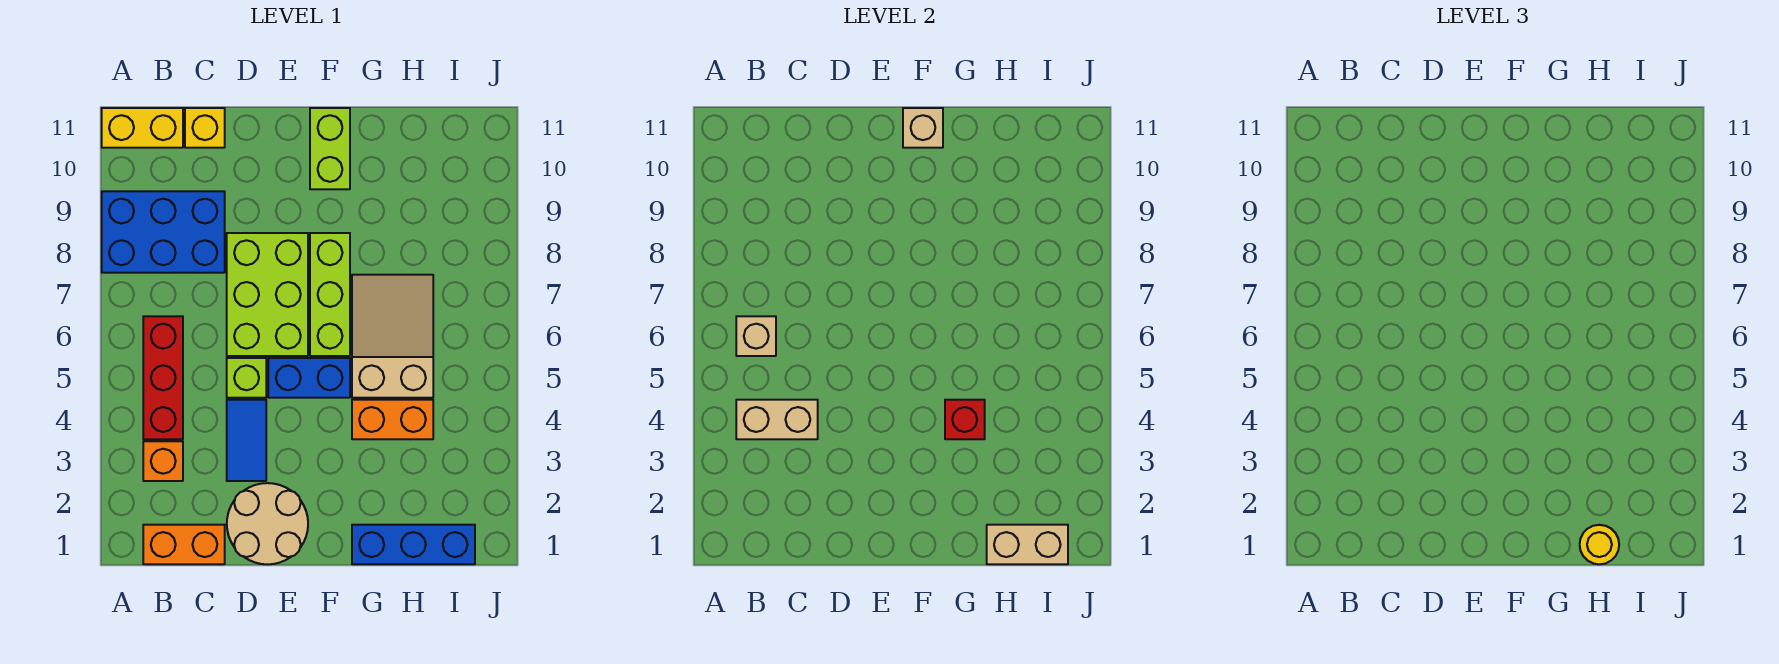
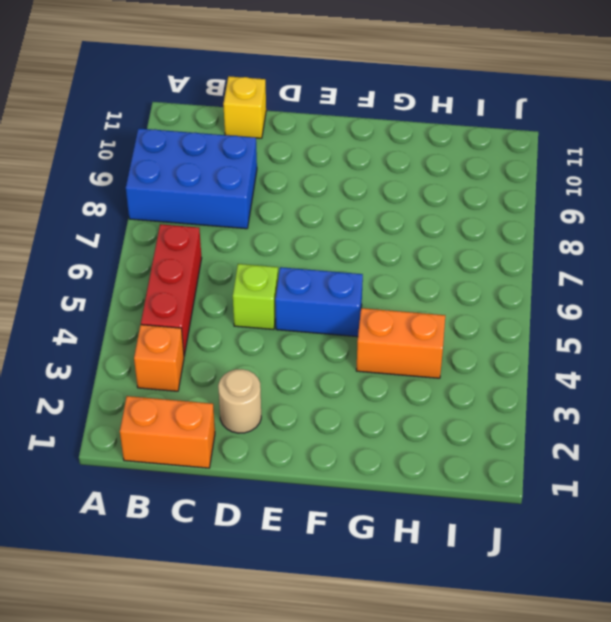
tan round brick D2 level 1 -> tan round brick D1:E2 level 1
none -> yellow brick A11:B11 level 1
none -> blue tile D3:D4 level 1
none -> lime brick D6:E8 level 1

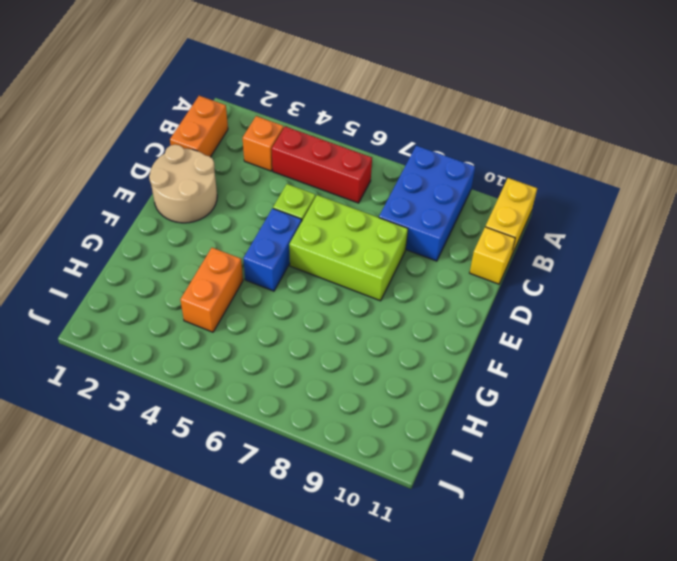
none -> blue tile D3:D4 level 1
none -> lime brick F6:F8 level 1
none -> lime brick F10:F11 level 1

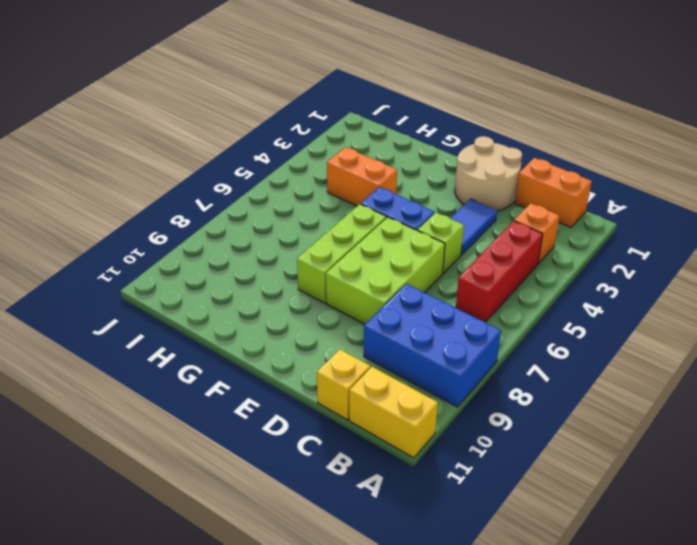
none -> lime brick F10:F11 level 1
none -> blue brick G1:I1 level 1
none -> tan slope G5:H7 level 1 top 5

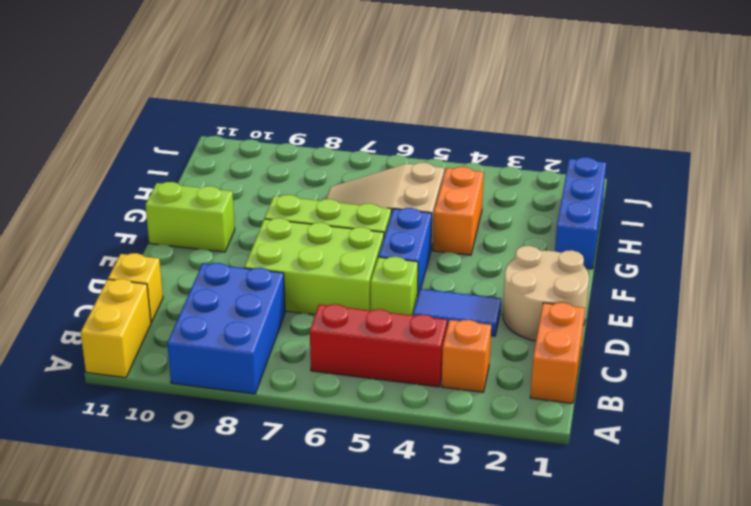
none -> tan brick B4:C4 level 2
none -> tan brick B6 level 2
none -> tan brick F11 level 2

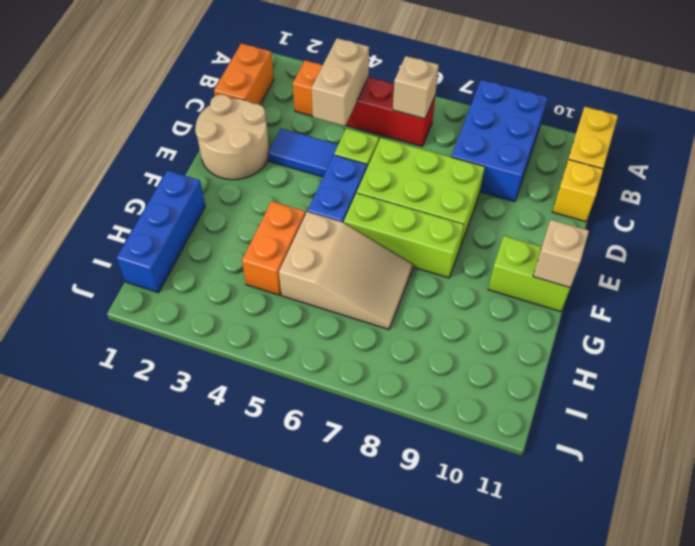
none -> red brick G4 level 2
none -> tan brick H1:I1 level 2
none -> yellow round brick H1 level 3

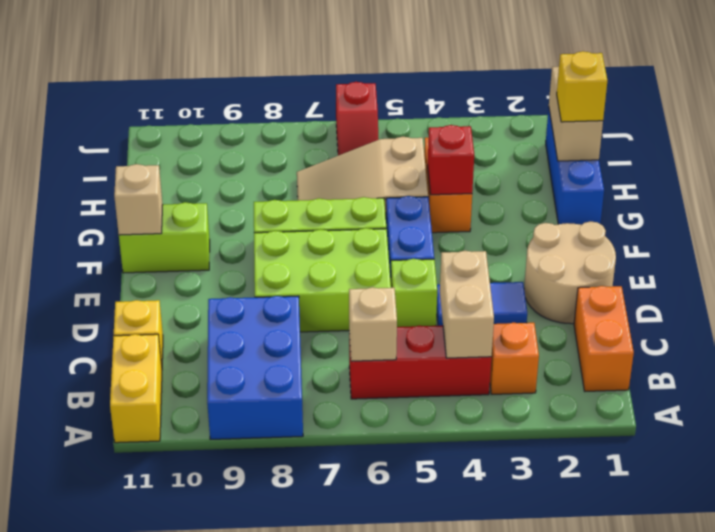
yellow brick H1 level 3 -> yellow round brick H1 level 3
red slope I6:J6 level 1 top J -> none

